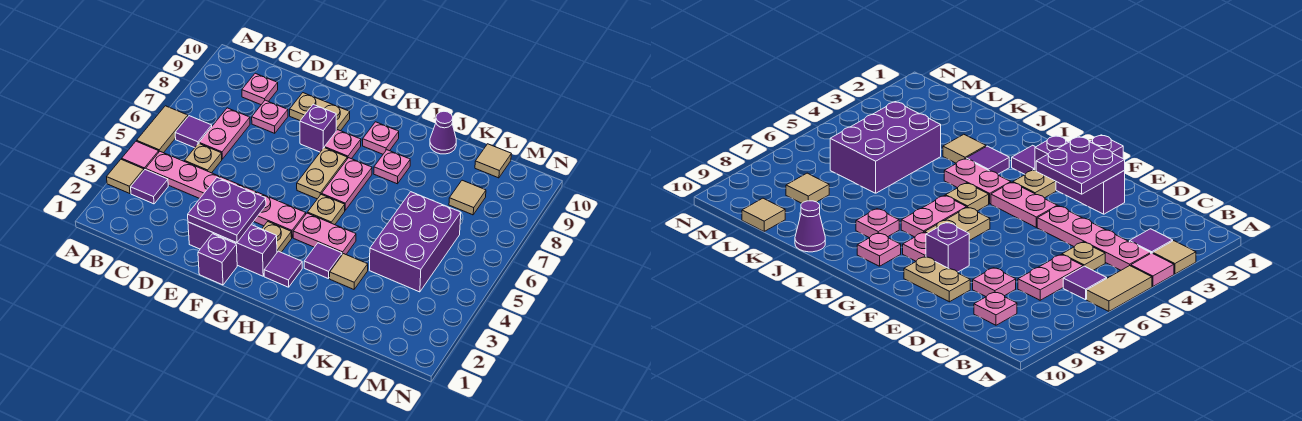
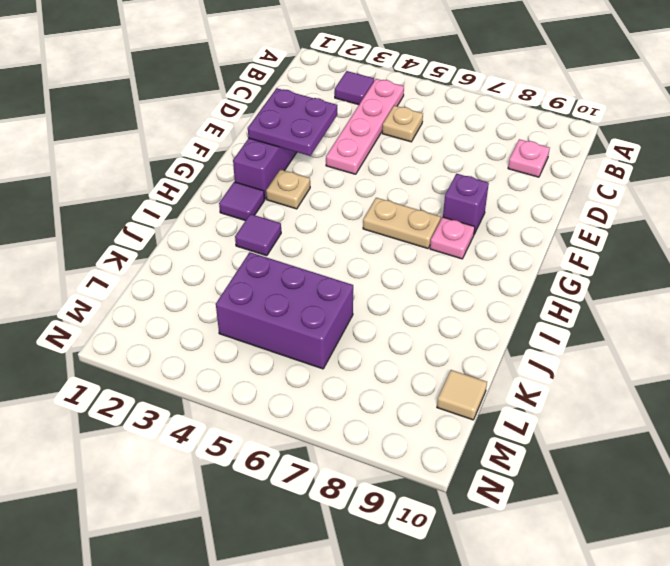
none -> tan tile A3 level 1
none -> pink tile A4 level 1
none -> tan tile A5:A6 level 1
none -> purple tile B6 level 1

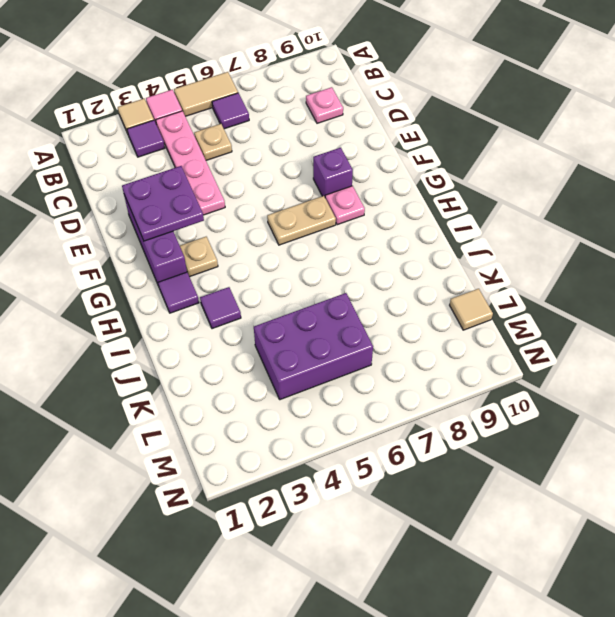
none -> pink plate C6:C7 level 1
none -> pink plate D8 level 1
none -> tan plate E9:F9 level 1
none -> purple brick F1 level 1

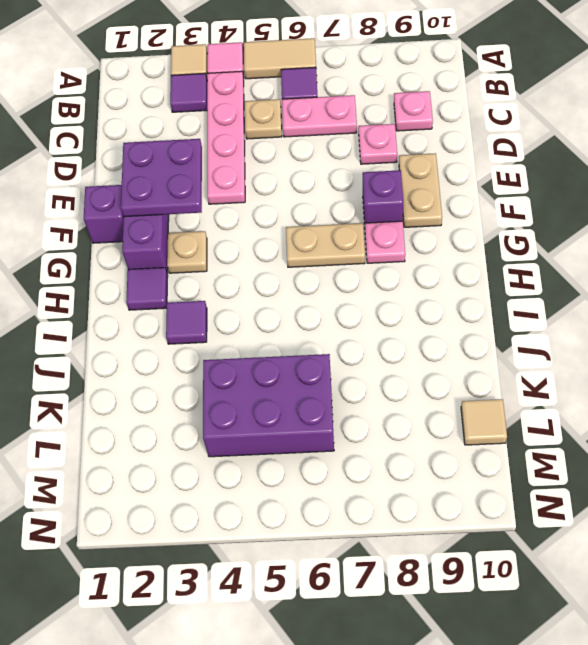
none -> pink plate F4:G4 level 1
none -> pink plate H4:I4 level 1
none -> tan plate H5 level 1
none -> pink plate H6:H7 level 1

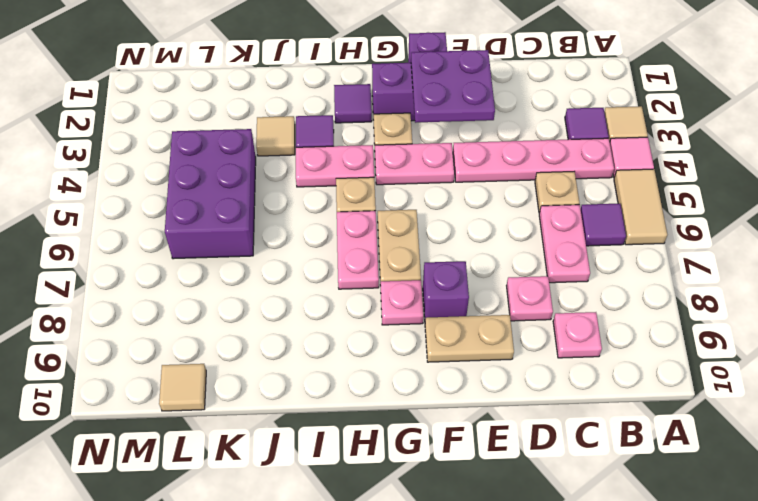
none -> pink plate H9 level 1
none -> pink plate I8 level 1
none -> purple cone J10 level 1
none -> tan tile L8 level 1

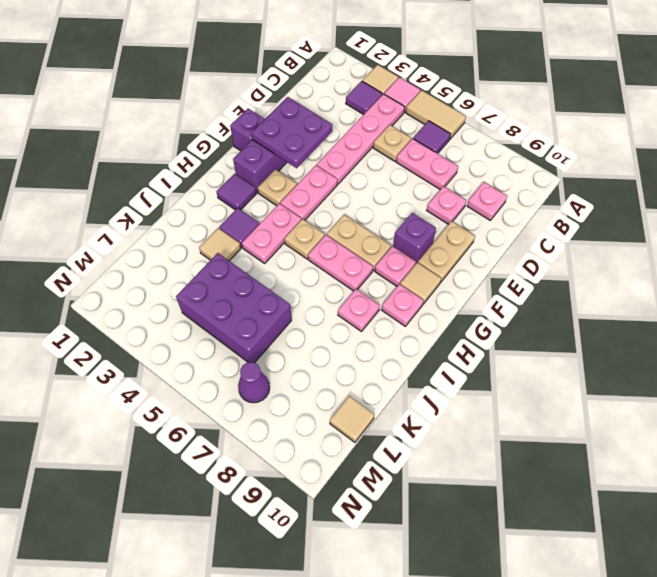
tan tile G9 level 1 -> tan tile L8 level 1
purple cone M7 level 1 -> purple cone J10 level 1

